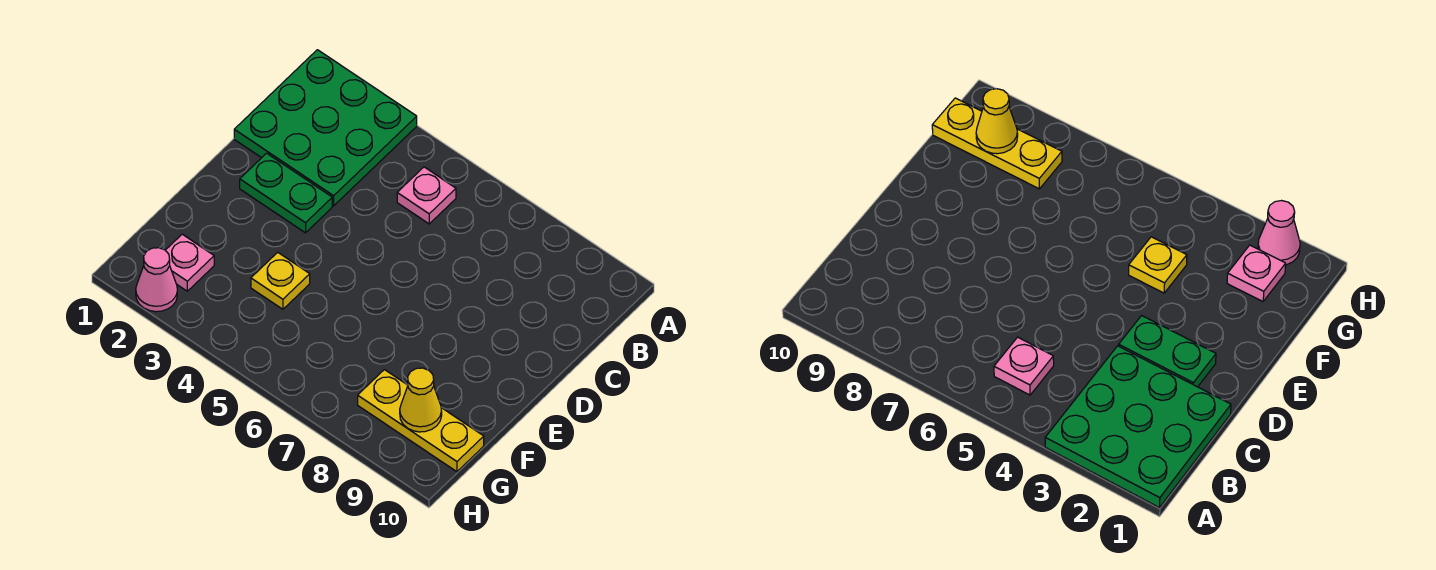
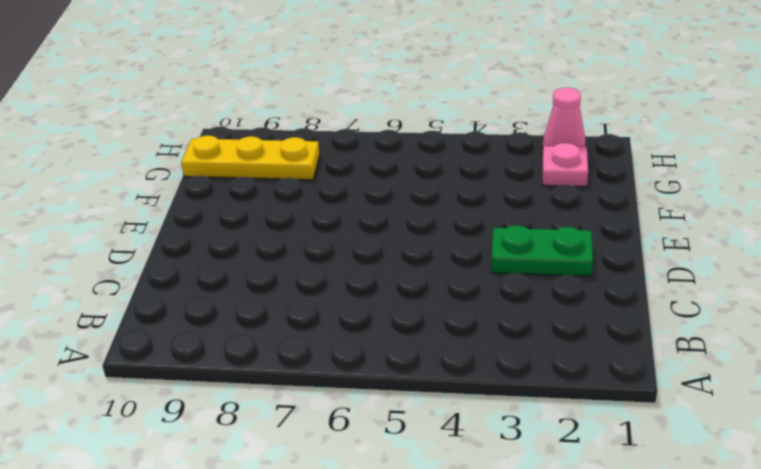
none -> green plate A1:C3 level 1
none -> pink plate B5 level 1

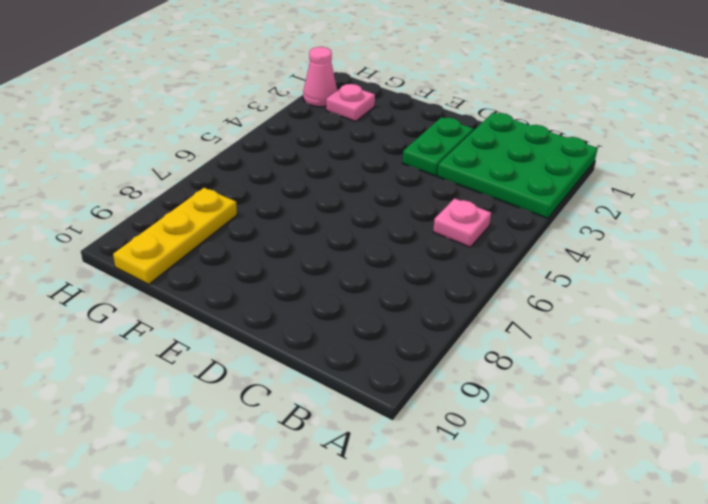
none -> yellow plate F4 level 1
none -> yellow cone G9 level 2

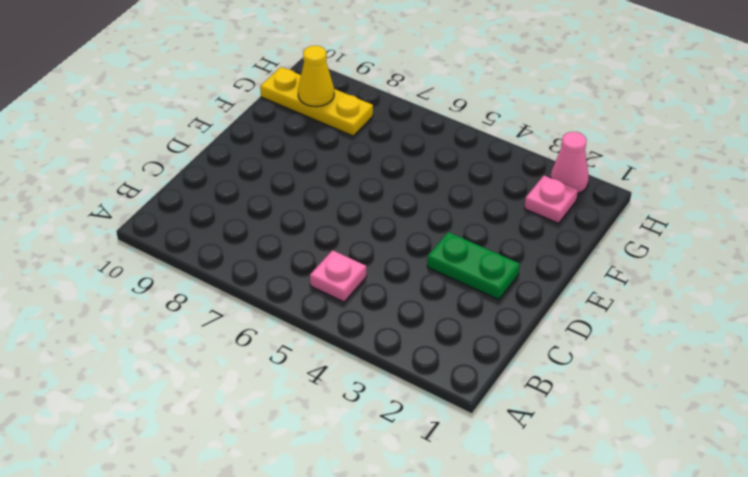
none -> green plate A1:C3 level 1
none -> yellow plate F4 level 1

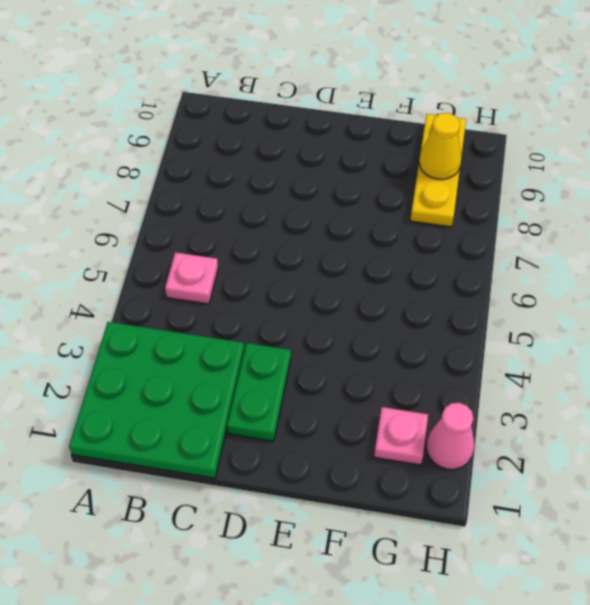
none -> yellow plate F4 level 1

